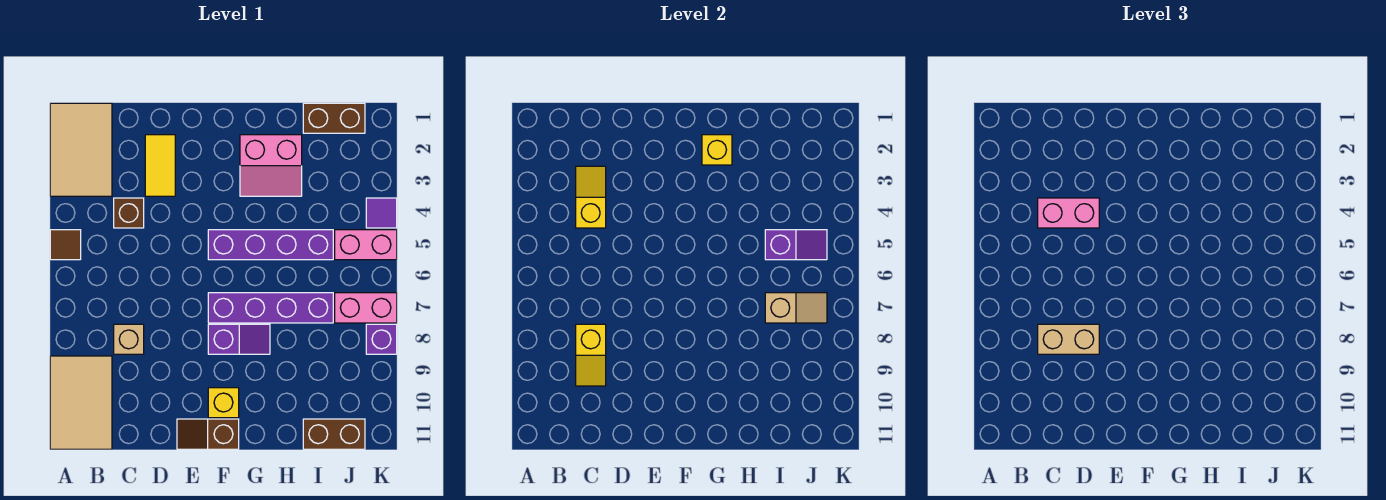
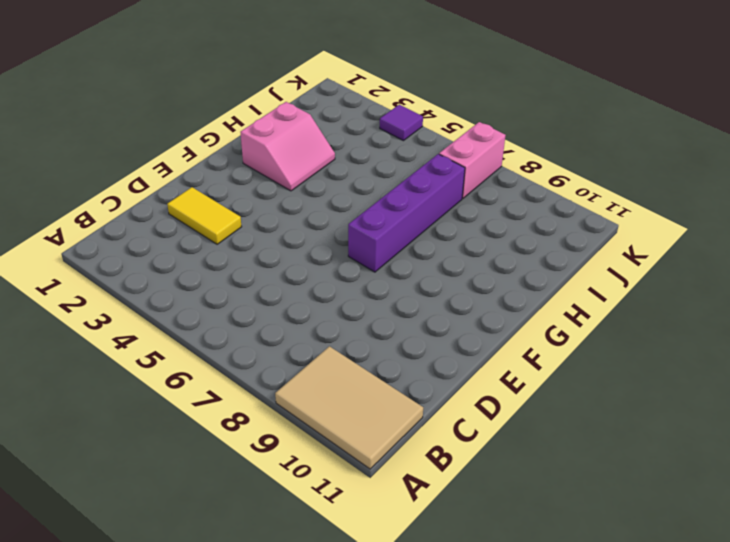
none -> tan tile A1:B3 level 1
none -> brown tile A5 level 1
none -> brown brick C4 level 1

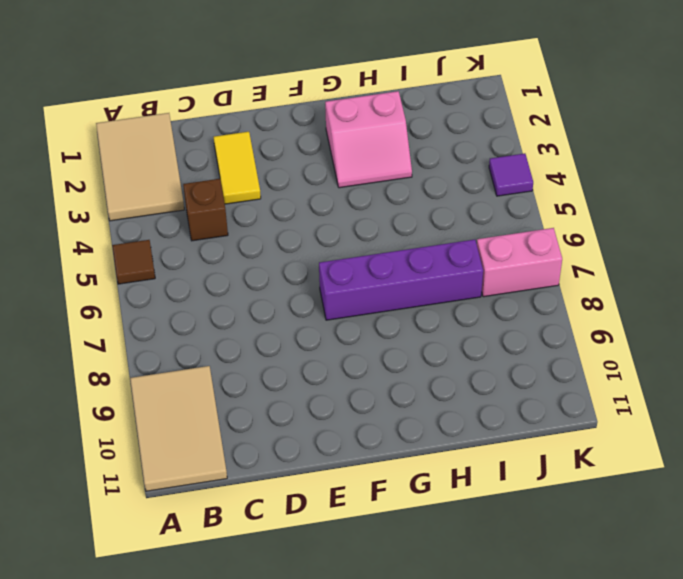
none -> tan brick C8 level 1
none -> brown slope E11:F11 level 1 top F
none -> purple brick F5:I5 level 1

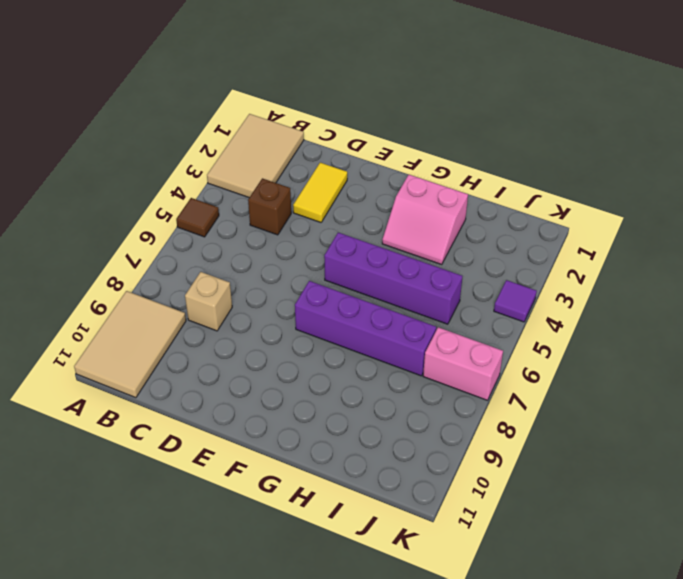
none -> brown slope E11:F11 level 1 top F
none -> purple slope F8:G8 level 1 top F
none -> yellow brick F10 level 1

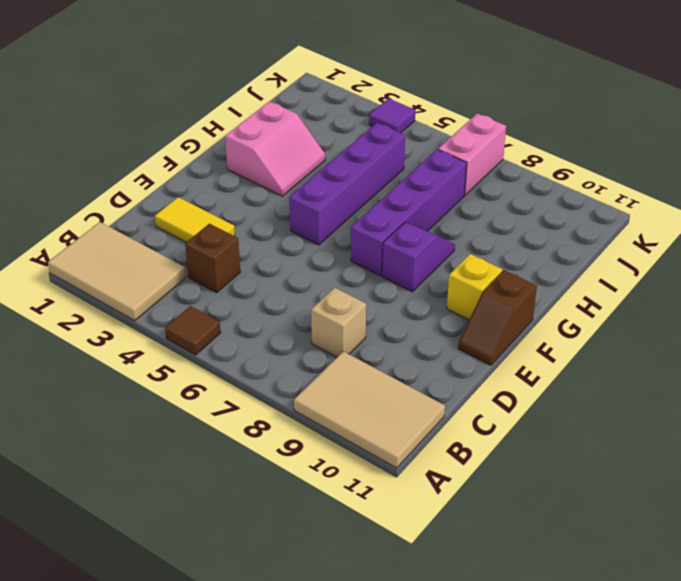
none -> brown brick I1:J1 level 1
none -> brown brick I11:J11 level 1
none -> pink brick J5:K5 level 1

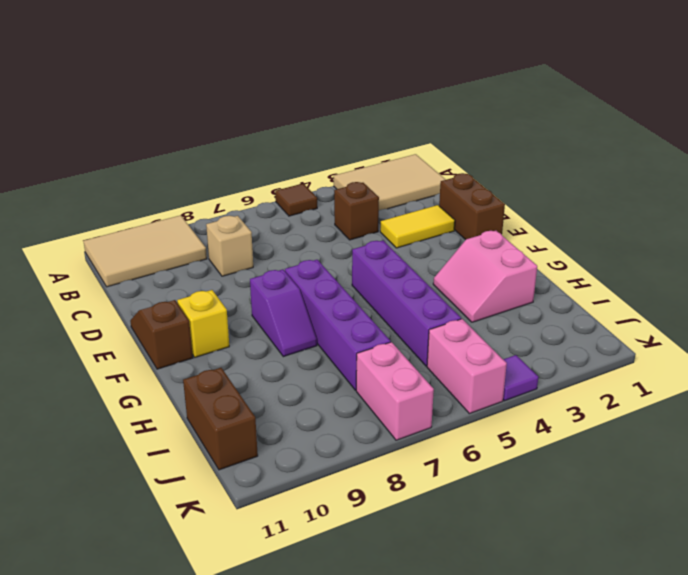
brown brick D1:E1 level 1 -> brown brick I1:J1 level 1
none -> purple brick K8 level 1
none -> yellow slope C3:C4 level 2 top 4
none -> yellow slope C8:C9 level 2 top 8

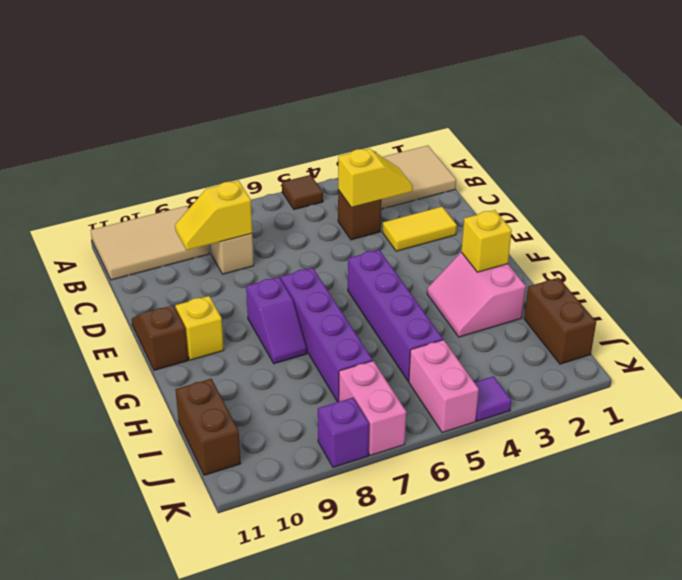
none -> purple slope I5:J5 level 2 top I
none -> tan slope I7:J7 level 2 top I
none -> pink brick C4:D4 level 3

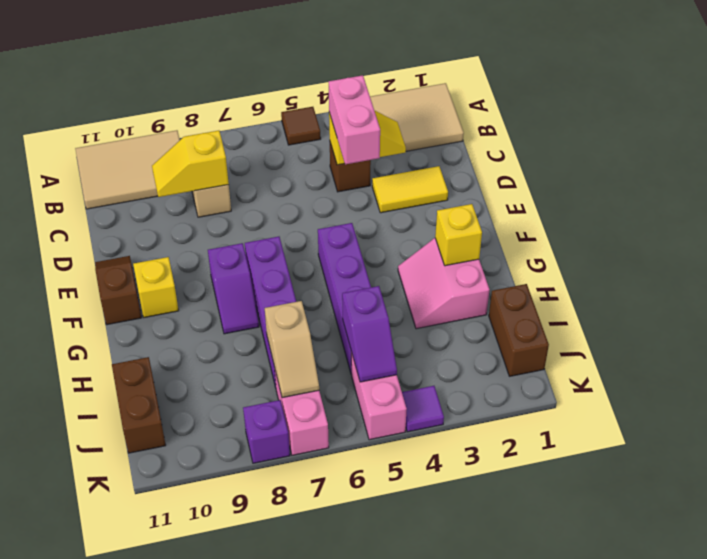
none -> tan brick C8:D8 level 3

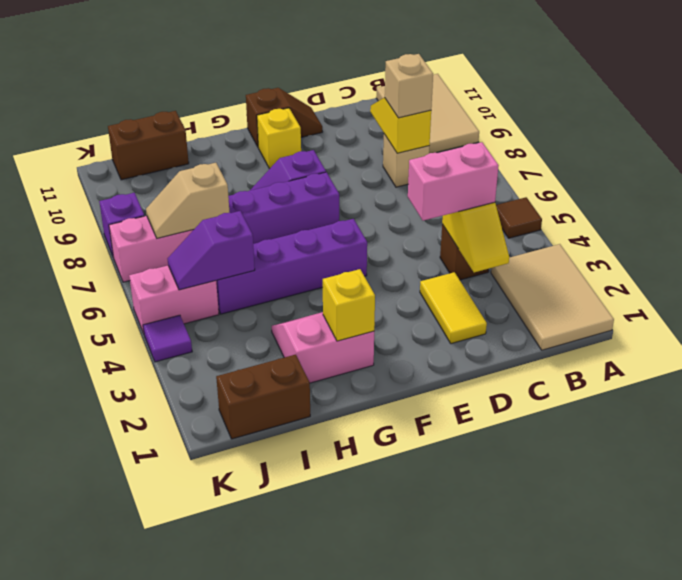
tan brick C8 level 3 -> tan brick C8:D8 level 3

